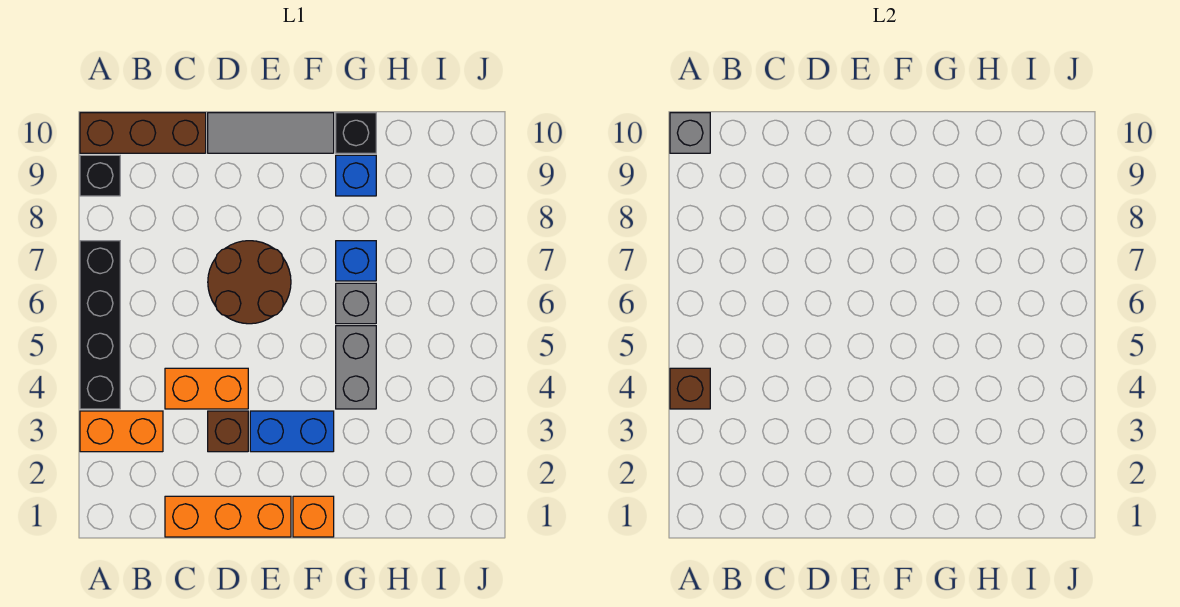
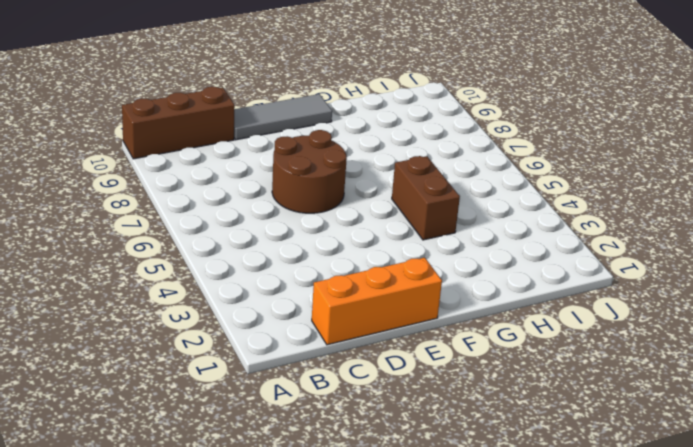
brown brick G4:G5 level 1 -> grey brick G4:G5 level 1
none -> orange brick A3:B3 level 1
none -> black brick A4:A7 level 1
none -> black brick A9 level 1

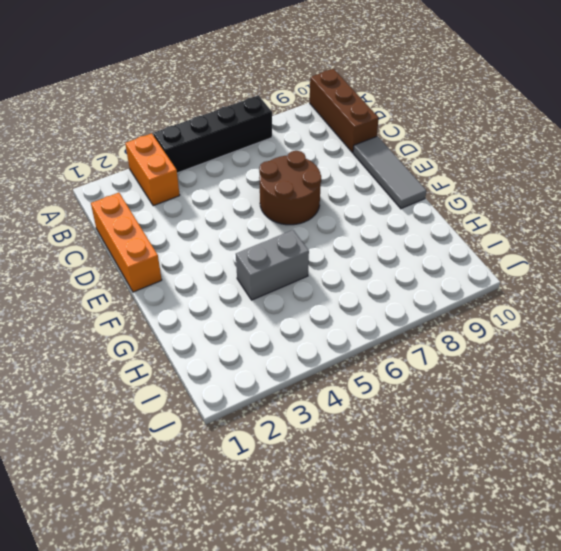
none -> black brick A9 level 1
none -> orange brick C4:D4 level 1
none -> brown brick D3 level 1

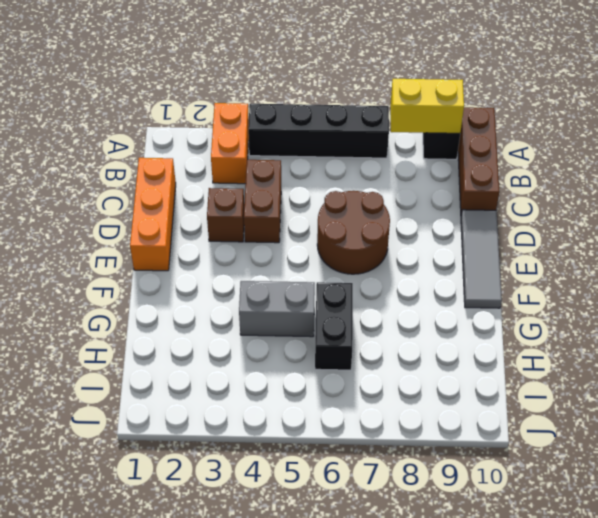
yellow brick A8:A9 level 2 -> none
brown brick C4:D4 level 1 -> orange brick C4:D4 level 1
black brick G6:H6 level 1 -> grey brick G6 level 1
none -> blue brick E3:F3 level 1
none -> orange brick F1 level 1
none -> blue brick G7 level 1

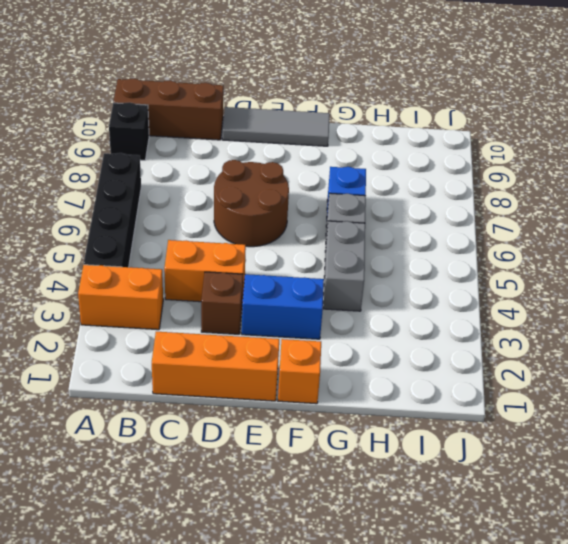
none -> blue brick G9 level 1
none -> black brick G10 level 1
none -> brown brick A4 level 2

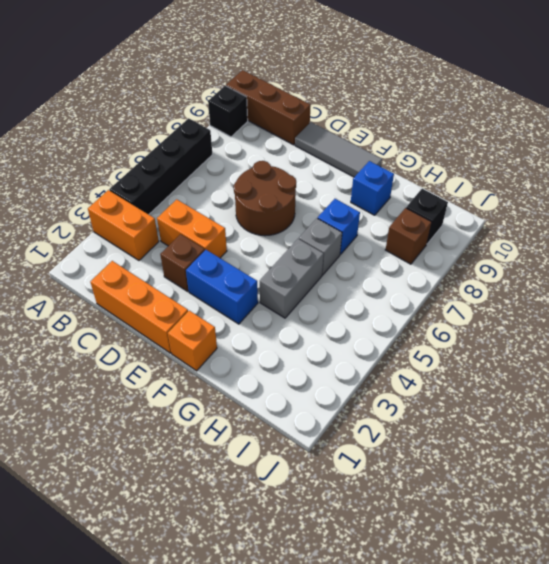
brown brick I8 level 1 -> brown brick A4 level 2
black brick I9 level 1 -> black brick G10 level 1
none -> grey brick A10 level 2

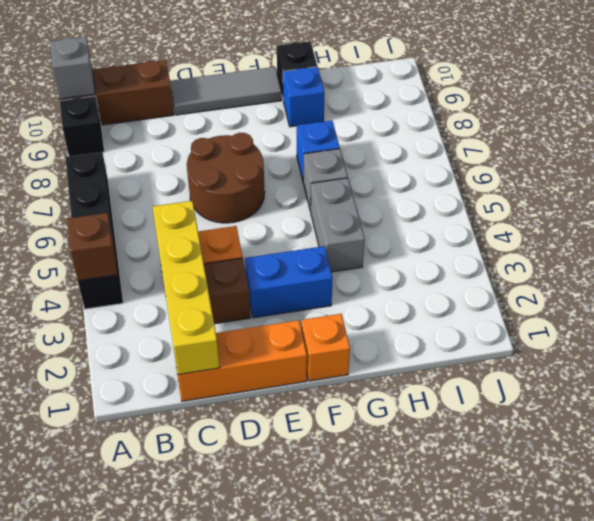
yellow brick C1:C4 level 2 -> none
none -> orange brick A3:B3 level 1

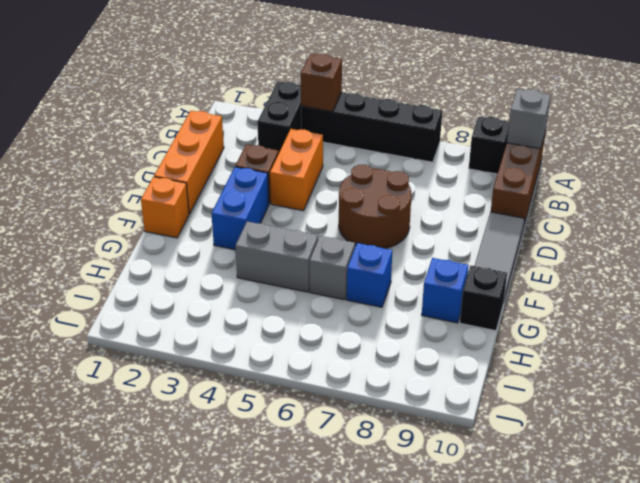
black brick A3:B3 level 1 -> orange brick A3:B3 level 1

